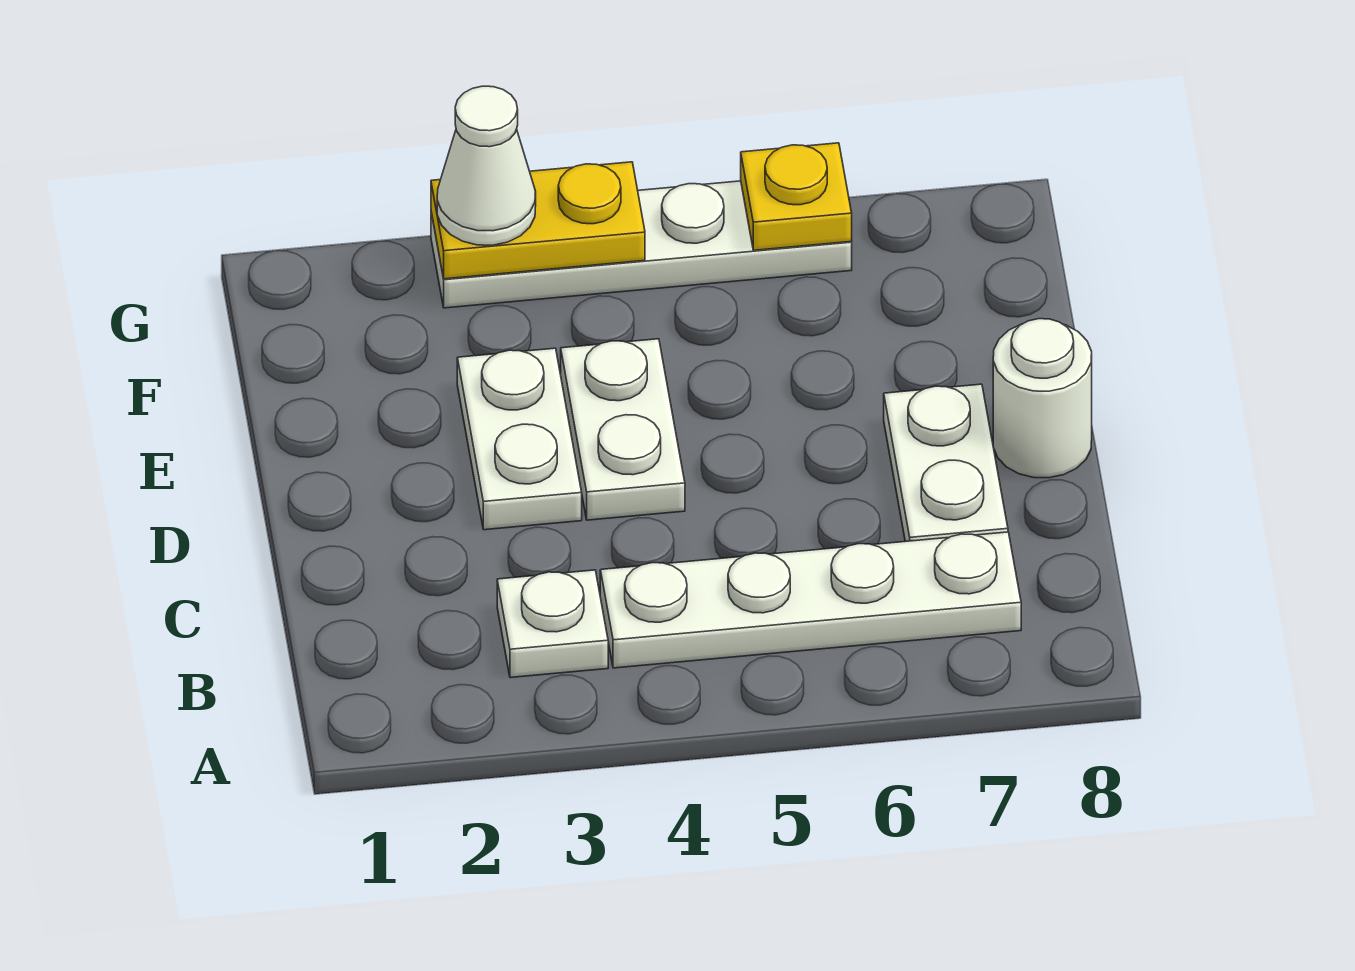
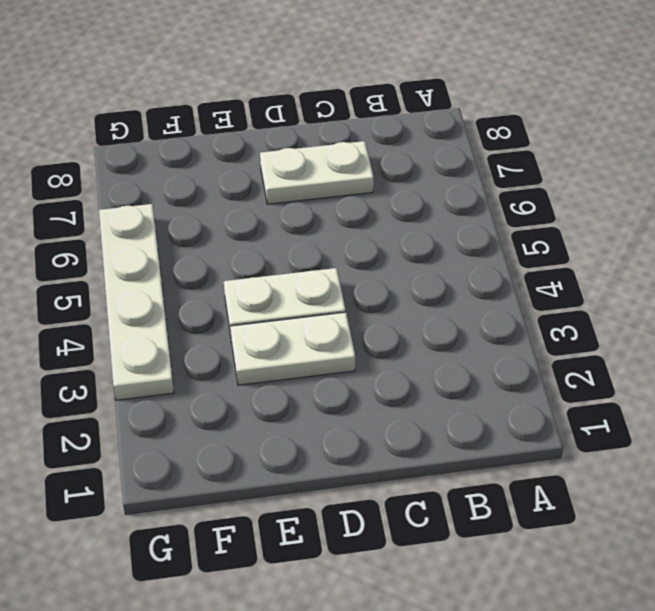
none -> white plate B3 level 1
none -> white plate B4:B7 level 1

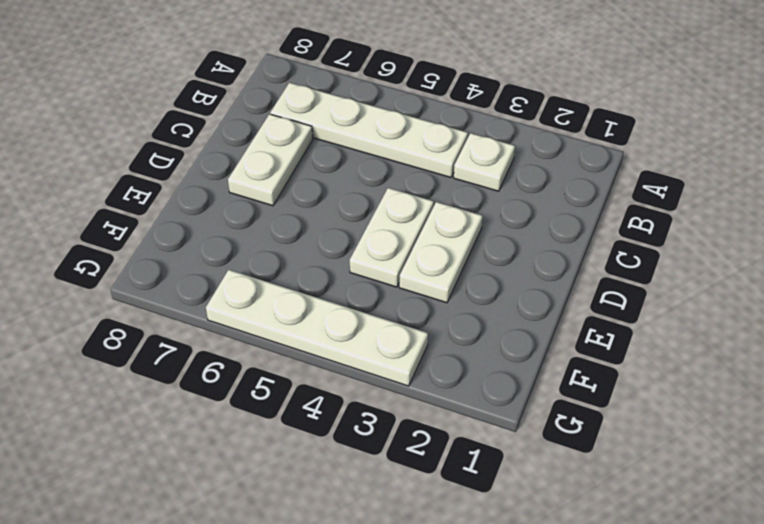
none -> white round brick D8 level 1
none -> yellow plate G3:G4 level 2

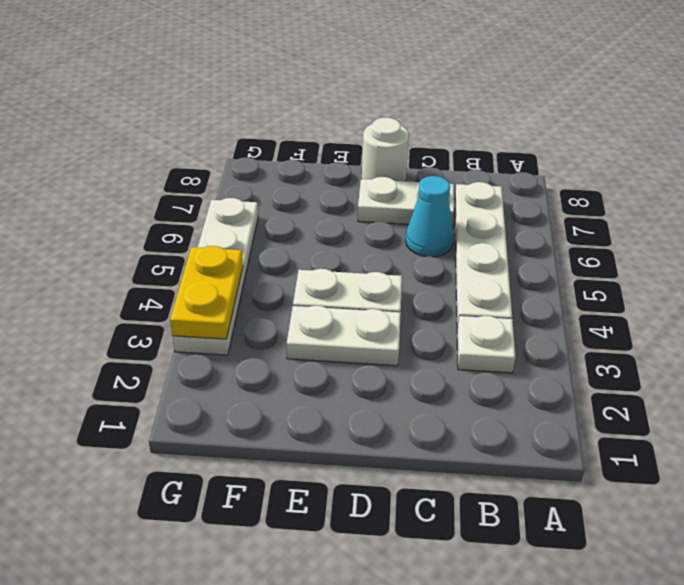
cyan cone C6 level 1 -> none
none -> yellow plate G6 level 2
none -> white cone G3 level 3

